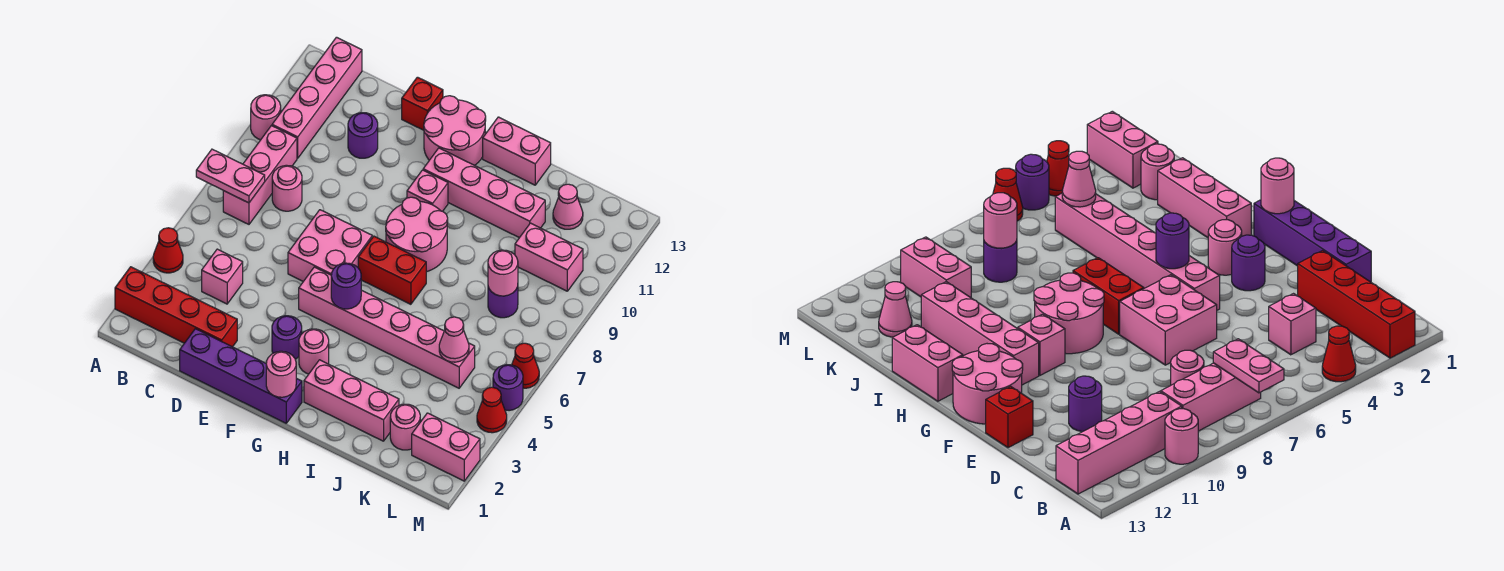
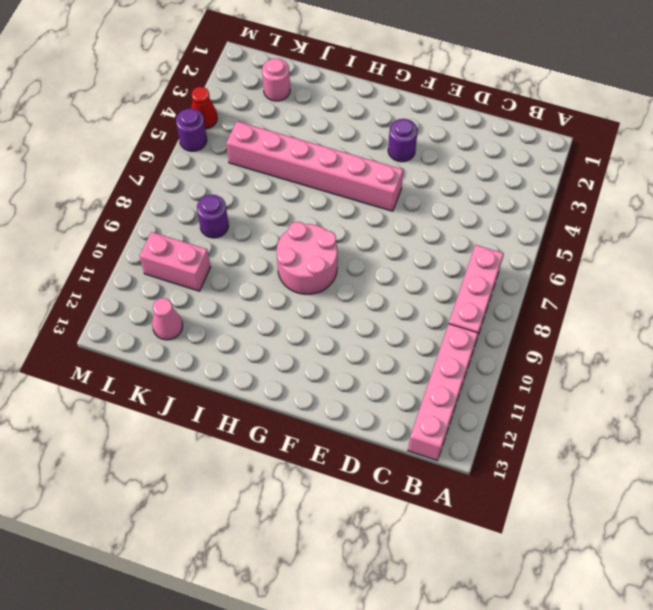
none -> red brick A2:D2 level 1
none -> red cone A4 level 1
none -> pink round brick A10 level 1
none -> pink brick C4 level 1

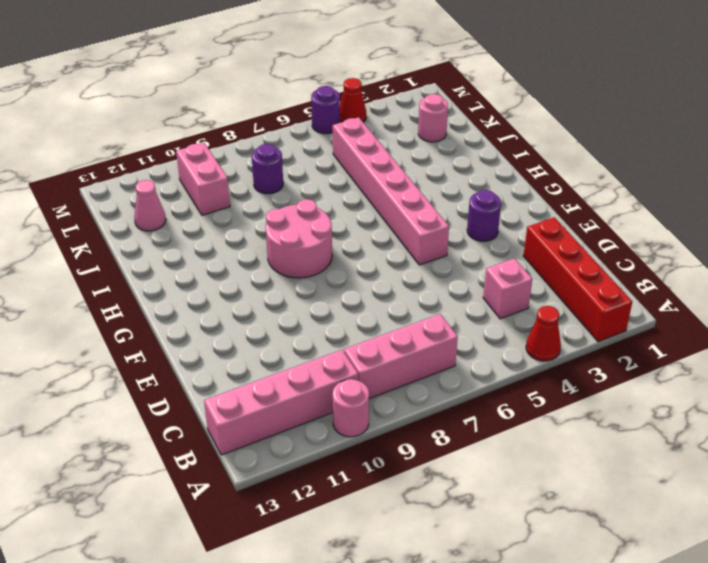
none -> pink round brick C8 level 1
none -> purple brick D1:G1 level 1
none -> purple round brick D11 level 1
none -> pink brick E6:F7 level 1

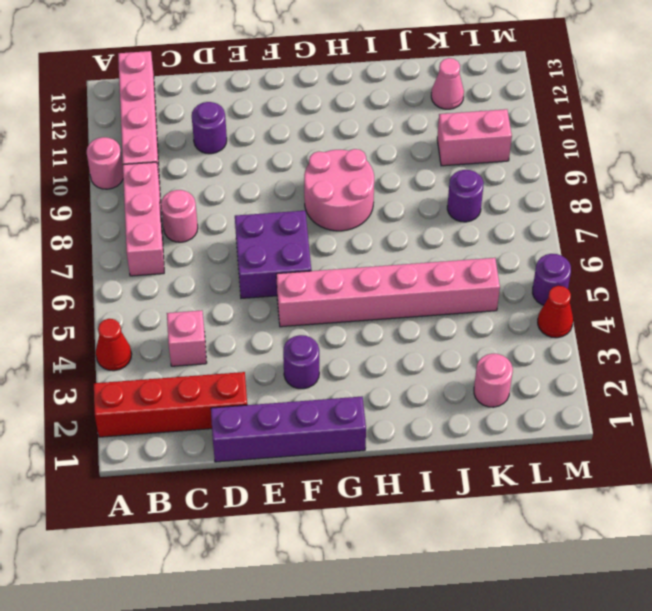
purple brick E6:F7 level 1 -> pink brick E6:F7 level 1
none -> red brick E13 level 1
none -> pink round brick F12:G13 level 1
none -> pink round brick G3 level 1
none -> red brick G7:H7 level 1

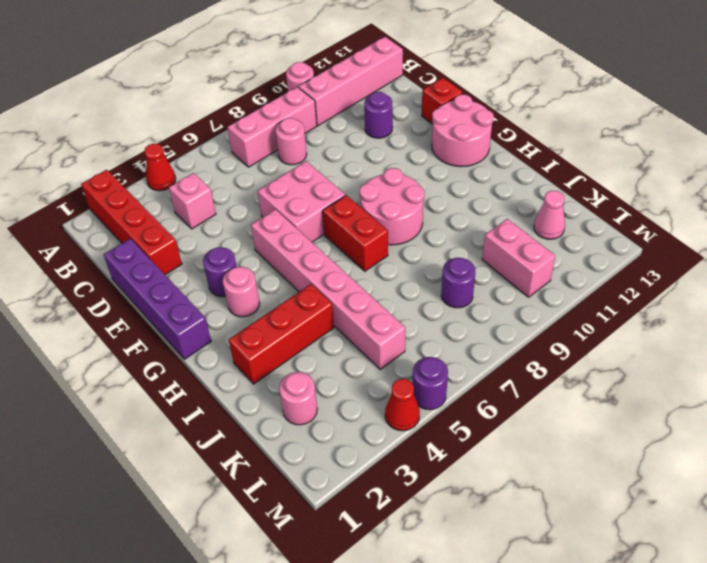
red brick I2:I4 level 1 -> pink brick H2:J2 level 1
none -> pink brick G10 level 1
none -> pink brick G11:J11 level 1
none -> pink brick H13:I13 level 1
none -> pink brick L2:M2 level 1

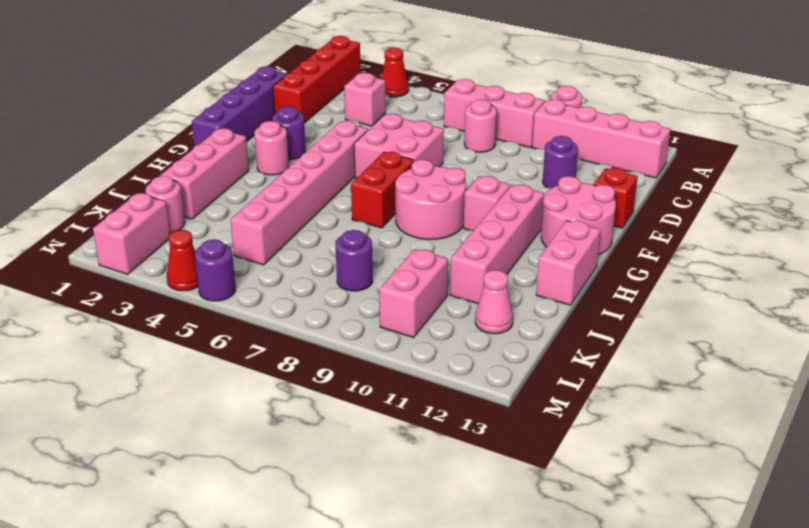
none -> red cone M6 level 1
none -> pink plate A7:B7 level 2
none -> pink round brick G1 level 2
none -> purple round brick G5 level 2

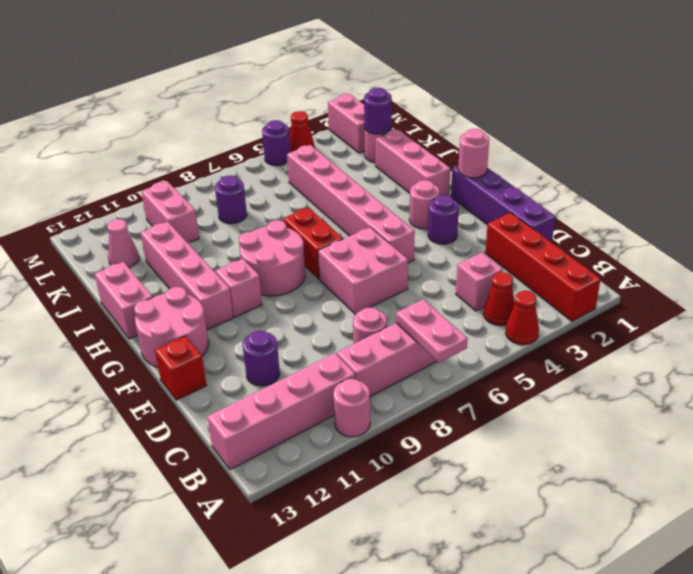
red cone B4 level 1 -> red cone M6 level 1
purple round brick K2 level 2 -> purple round brick G5 level 2
none -> pink cone K5 level 2
none -> pink round brick K8 level 2

